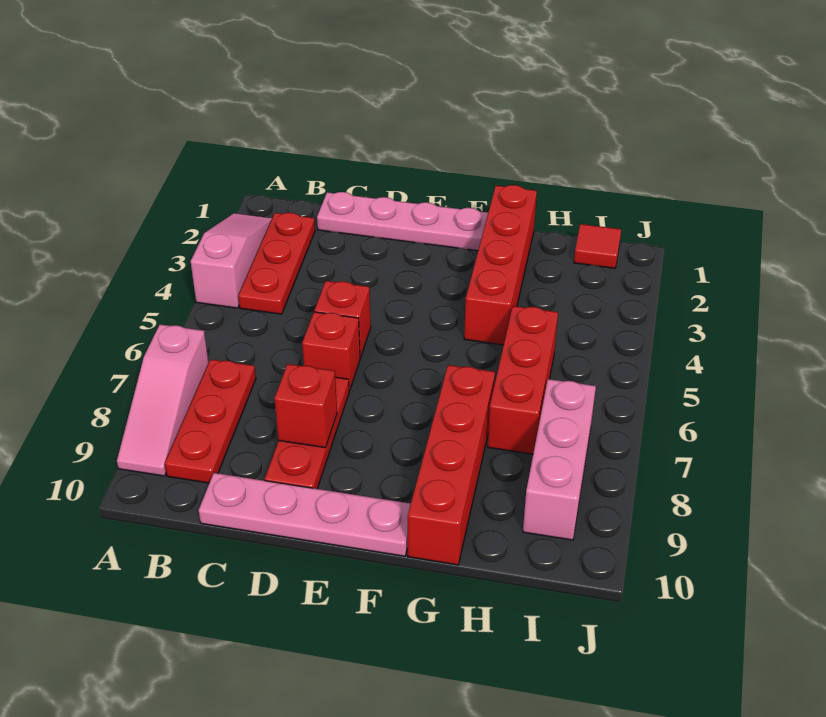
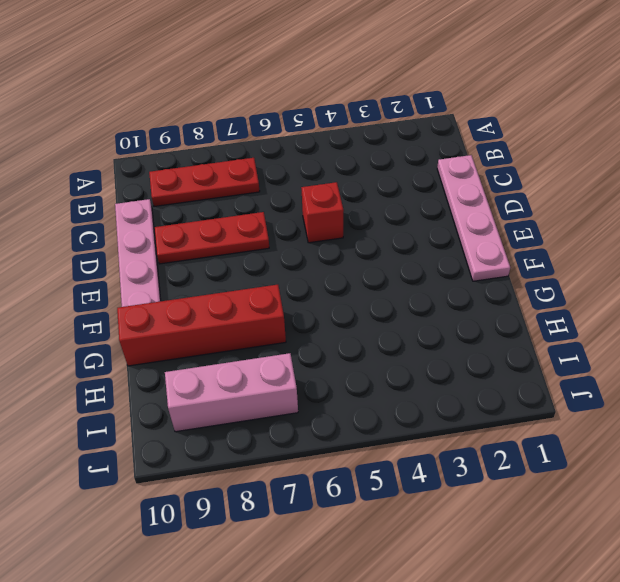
none -> pink slope A2:A4 level 1 top 4
none -> pink slope A7:A9 level 1 top 7
none -> red plate B2:B4 level 1

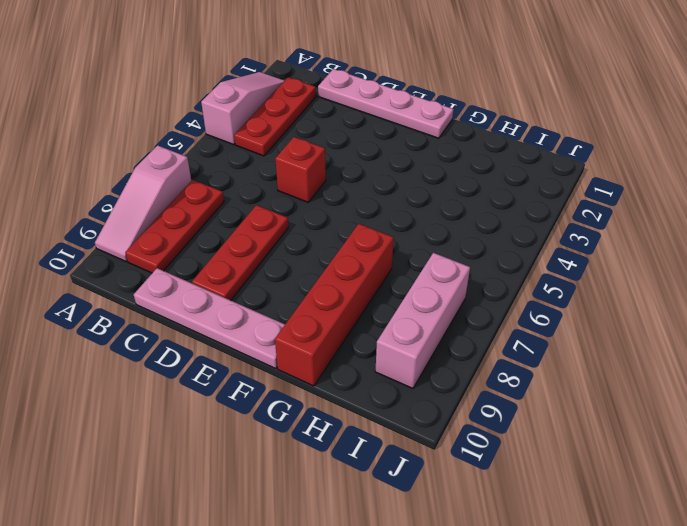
none -> red brick D6 level 1
none -> red brick G1:G4 level 1
none -> red brick H5:H7 level 1

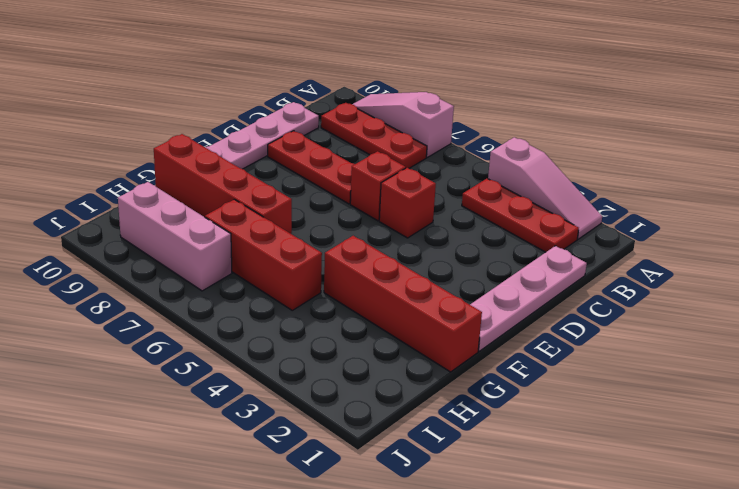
none -> red tile I1 level 1
none -> red brick D8 level 2

